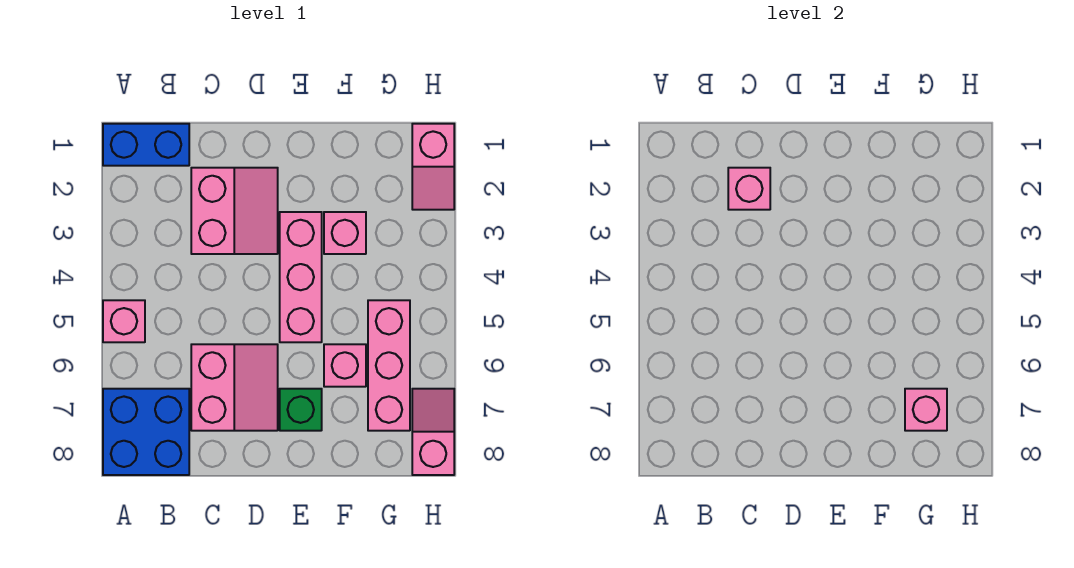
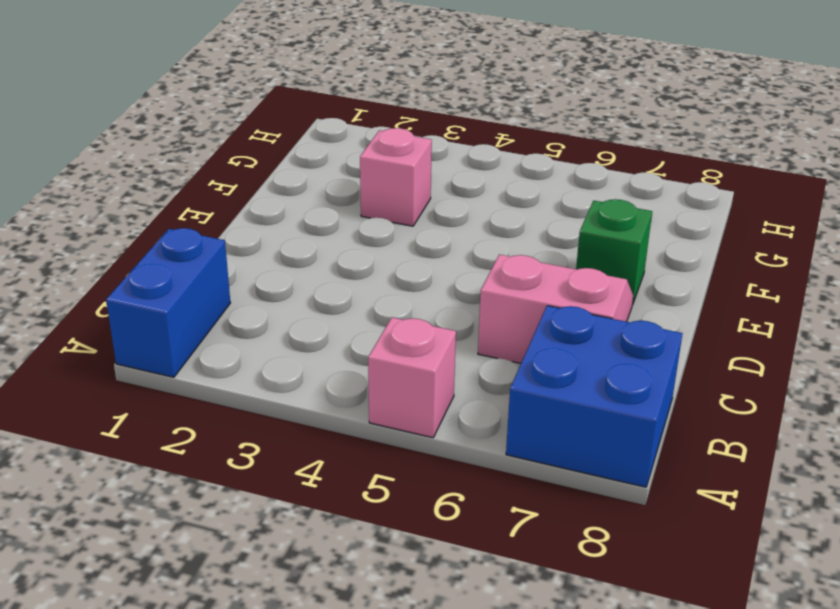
none -> pink slope C2:D3 level 1 top C
none -> pink brick E3:E5 level 1
none -> pink brick F6 level 1

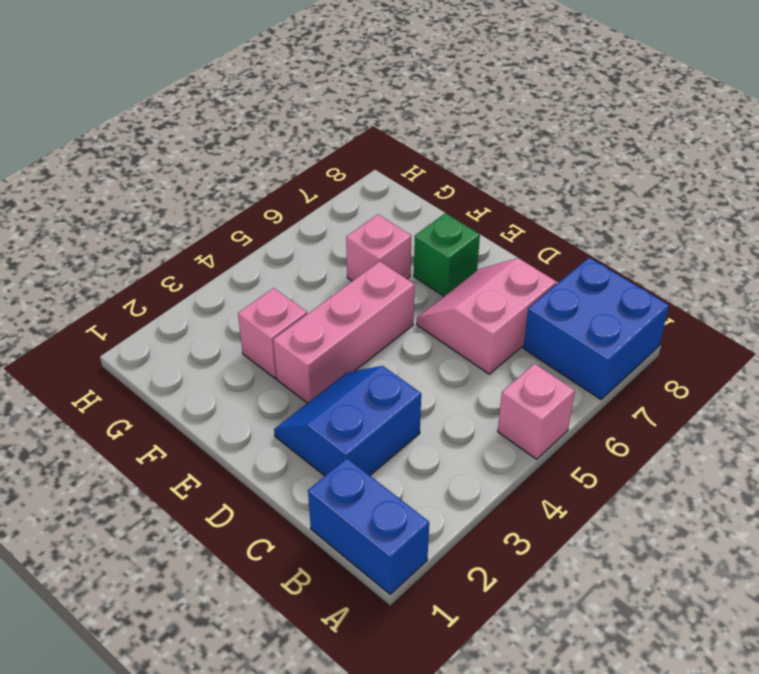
blue slope C2:D3 level 1 top C -> pink slope C2:D3 level 1 top C
none -> pink brick G5:G7 level 1
none -> pink slope H1:H2 level 1 top 1
none -> pink slope H7:H8 level 1 top 8

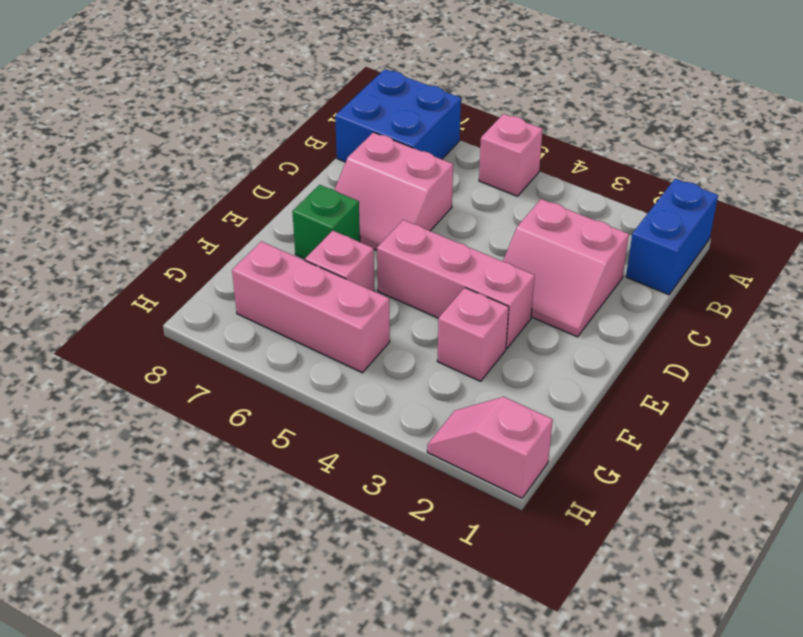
none -> pink slope H7:H8 level 1 top 8
none -> pink brick C2 level 2
none -> pink brick G7 level 2

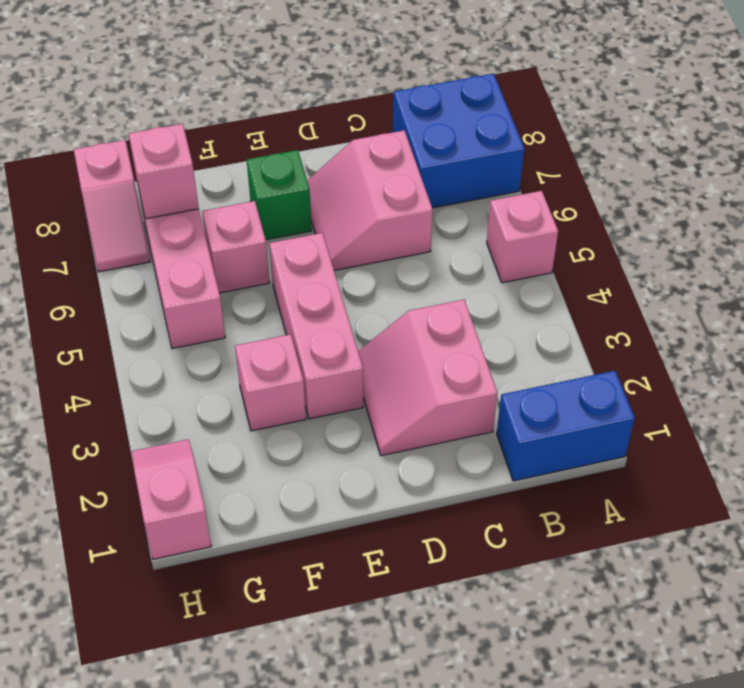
none -> pink brick C2 level 2

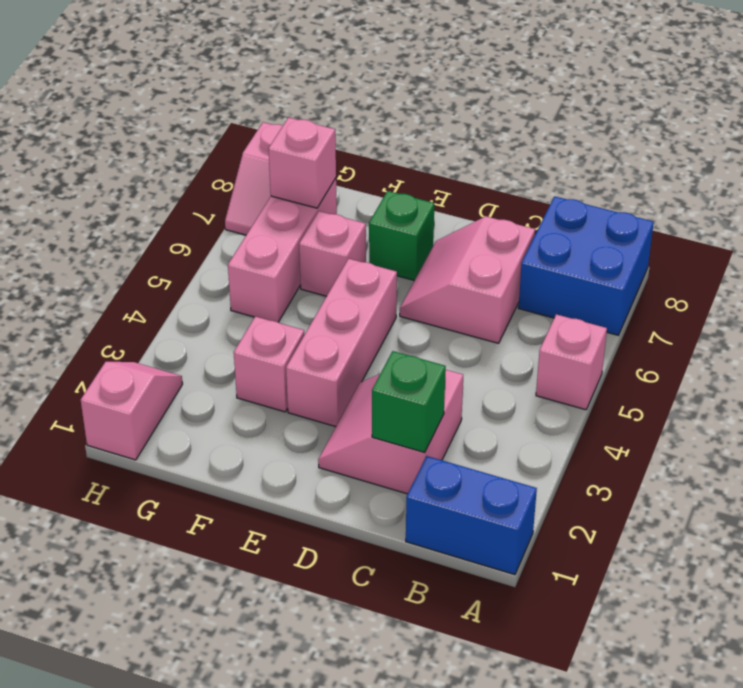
green brick C2 level 2 -> pink brick C2 level 2

